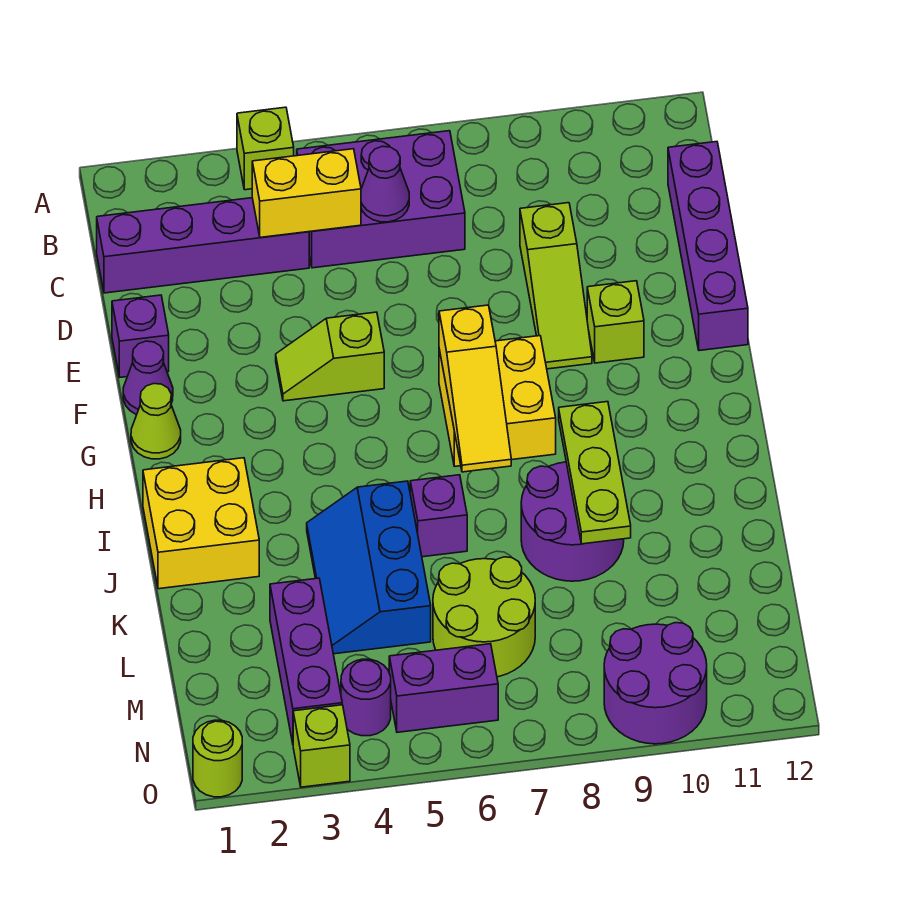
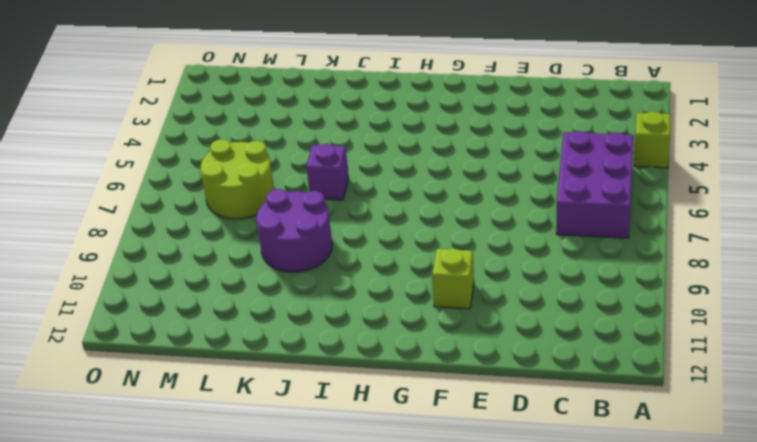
none -> purple brick C1:C4 level 1
none -> purple brick C12:F12 level 1
none -> lime slope D9:F9 level 1 top D

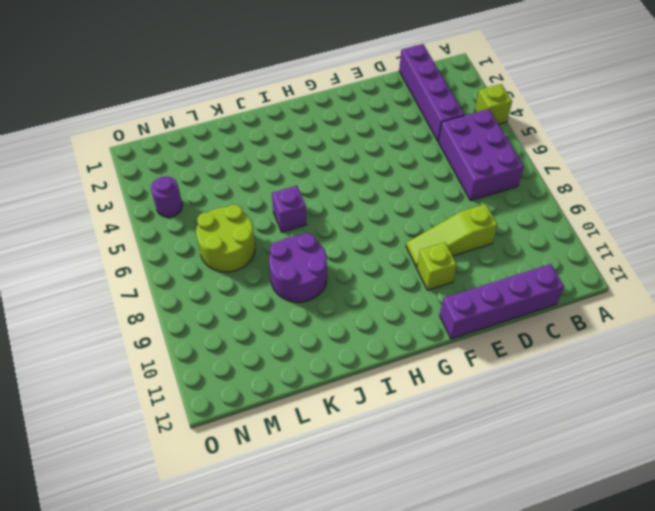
none -> purple brick E1 level 1
none -> purple cone F1 level 1
none -> lime slope F4:F5 level 1 top 5

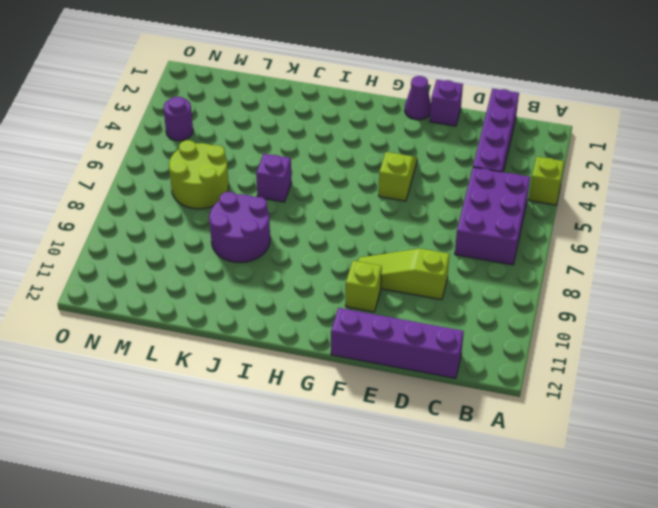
none -> lime cone G1 level 1
none -> yellow brick G7:H8 level 1
none -> yellow brick I1:J2 level 1

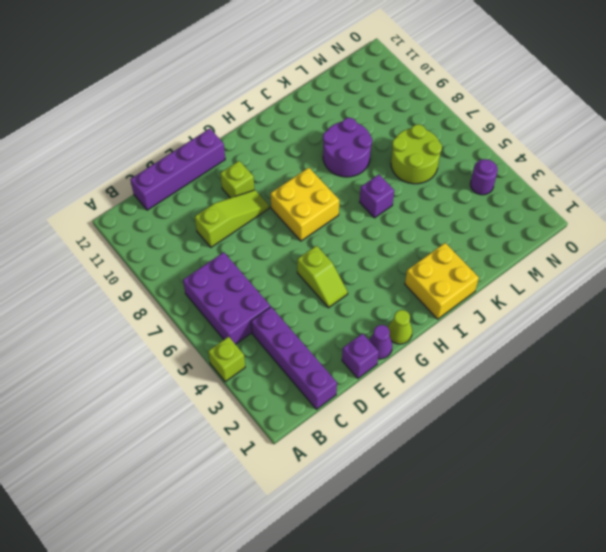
none -> blue slope J4:L5 level 1 top 5
none -> purple brick L3:N3 level 1
none -> purple brick N5:N6 level 1

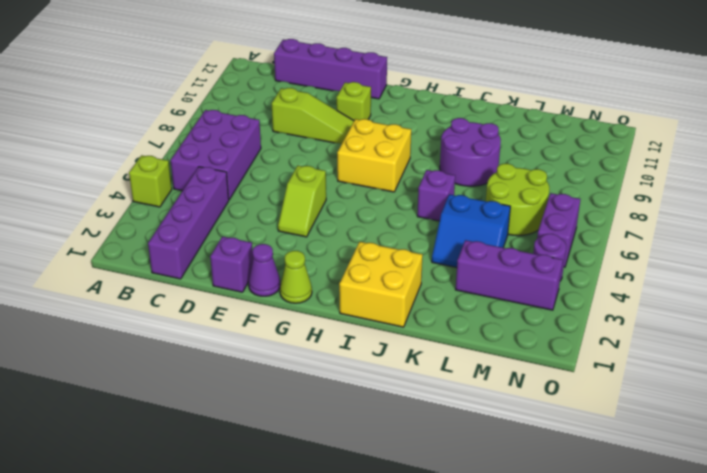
blue slope K4:L5 level 1 top 5 -> blue slope J4:L5 level 1 top 5
none -> purple round brick N9:O10 level 1
none -> lime round brick O1 level 1
none -> lime brick O3 level 1

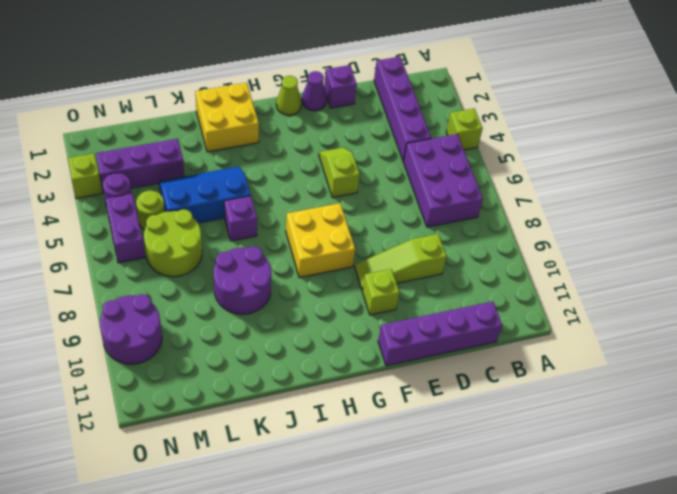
lime round brick M5 level 1 -> lime round brick O1 level 1
none -> yellow brick C4:C5 level 2
none -> purple cone C6 level 2
none -> yellow slope G7:I7 level 2 top G

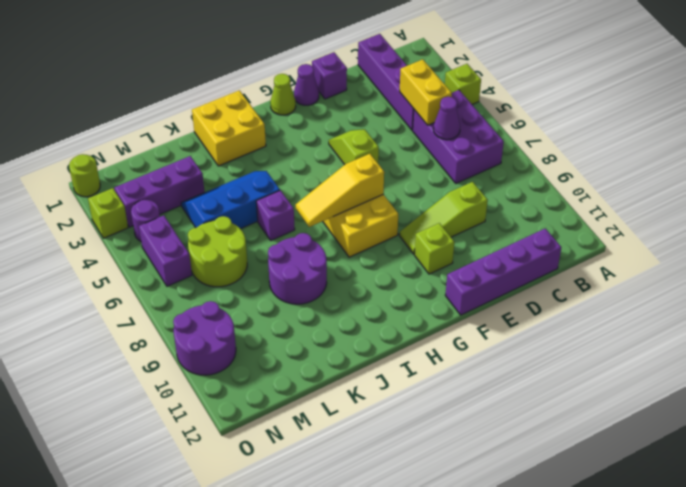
none -> lime plate I9:K9 level 2

